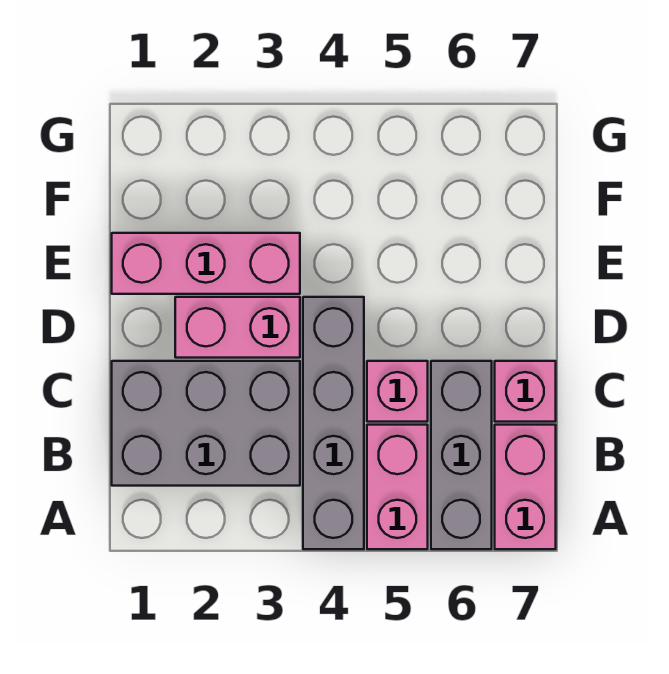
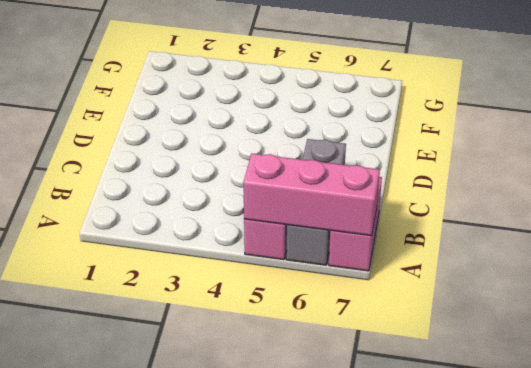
pink brick A5:A7 level 2 -> pink brick E1:E3 level 1
none -> grey brick A4:D4 level 1
none -> grey brick B1:C3 level 1

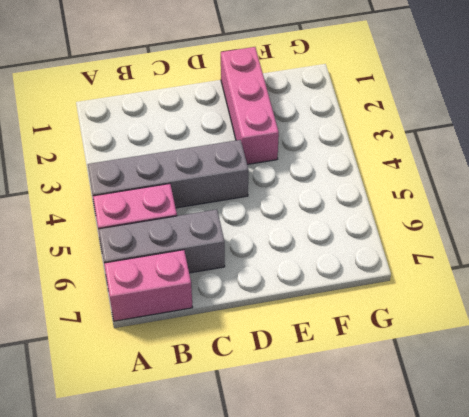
none -> grey brick B1:C3 level 1
none -> pink brick C5 level 1

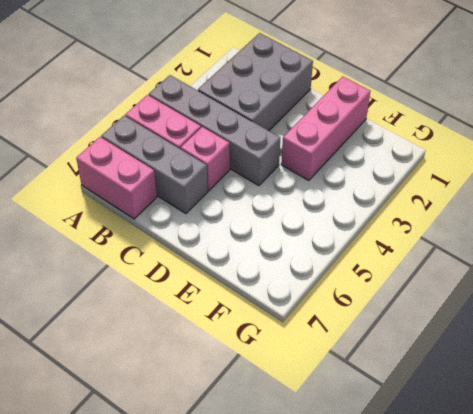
none -> pink brick C7 level 1
none -> pink brick D2:D3 level 1

